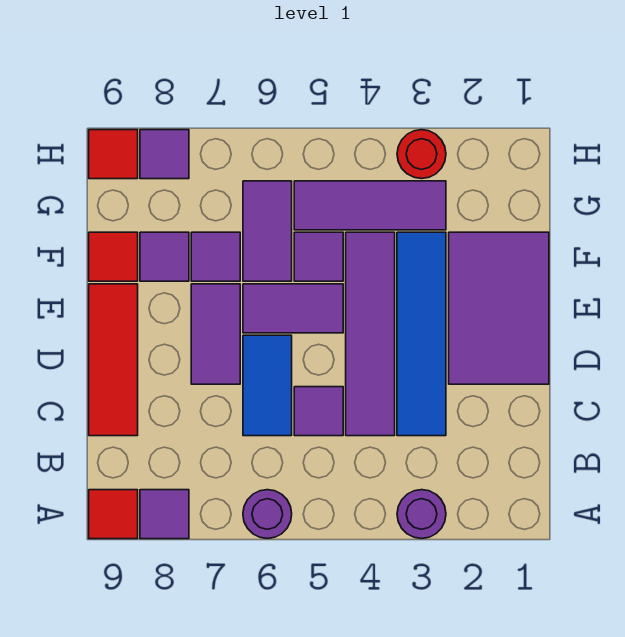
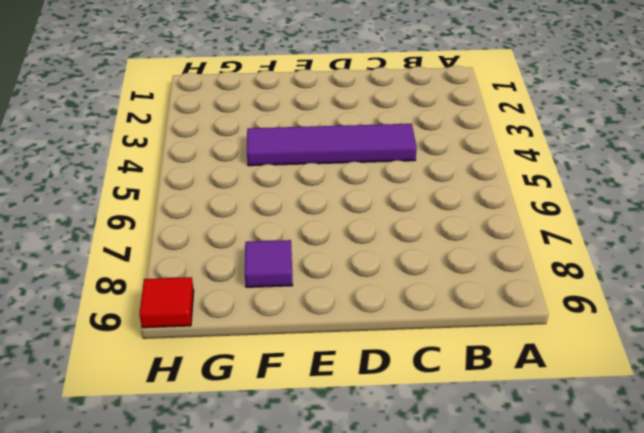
none -> purple round brick A3 level 1
none -> purple round brick A6 level 1
none -> purple tile A8 level 1

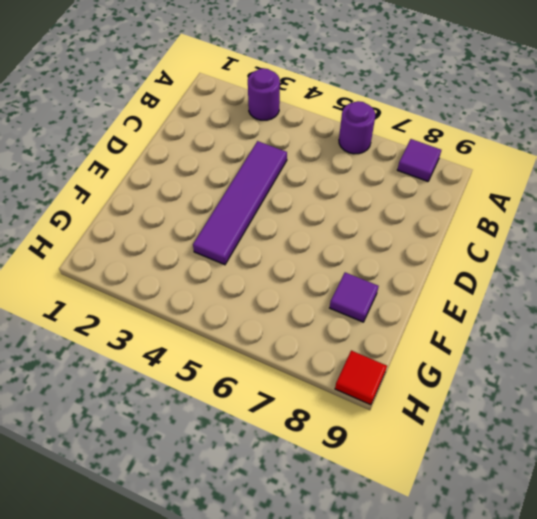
none -> red tile A9 level 1
none -> blue tile C3:F3 level 1
none -> purple tile C5 level 1

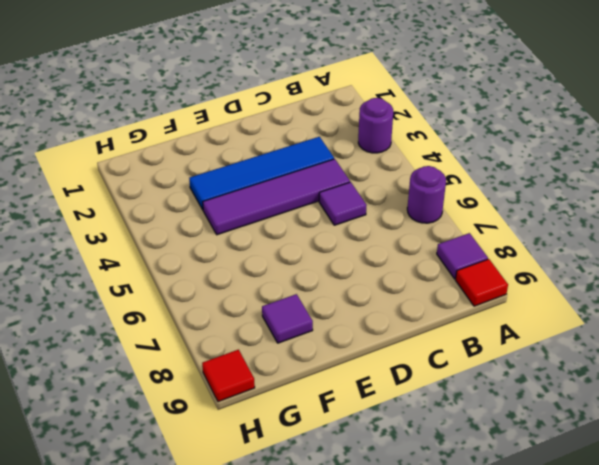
none -> blue tile C6:D6 level 1
none -> red tile C9:E9 level 1
none -> purple tile D1:F2 level 1

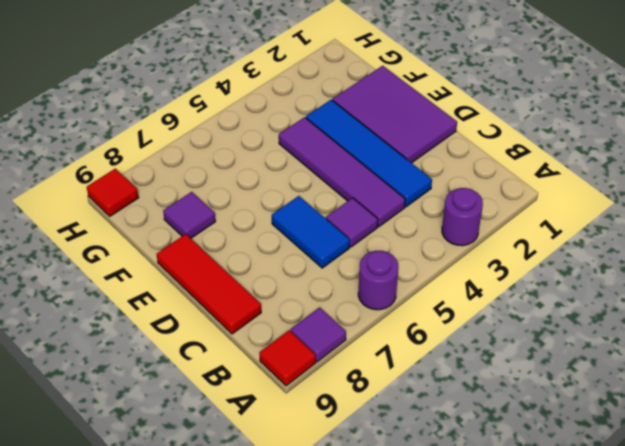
none -> purple tile D7:E7 level 1
none -> purple tile E5:E6 level 1
none -> purple tile F5 level 1

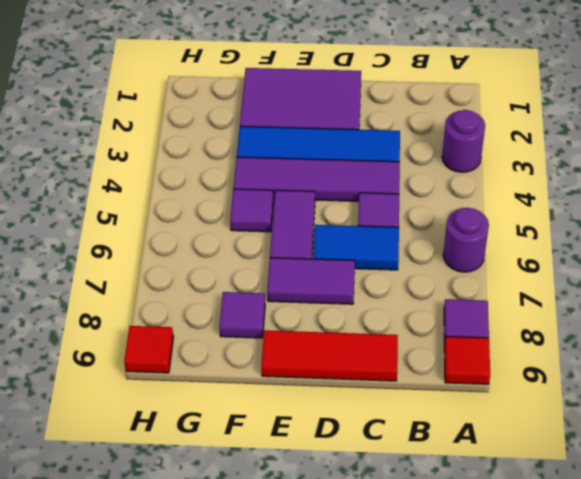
none -> purple tile F6:G6 level 1
none -> purple tile F7 level 1
none -> red tile F9 level 1

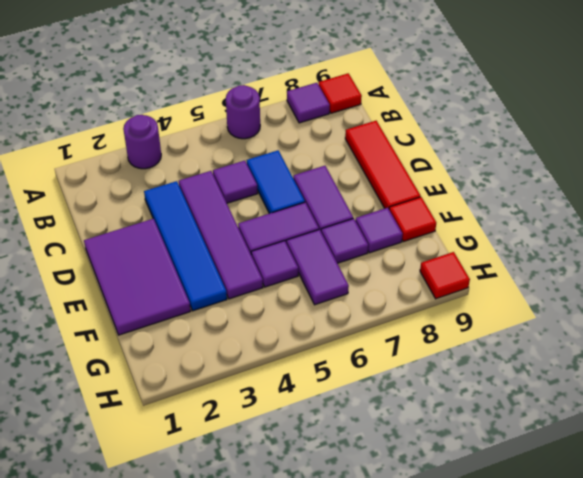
none -> purple tile G3:G5 level 1
none -> red round brick H3 level 1
none -> purple tile H8 level 1

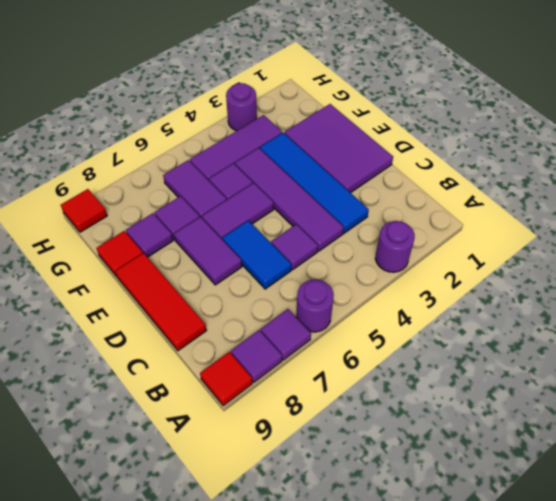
purple tile A7 level 1 -> purple tile H8 level 1
purple round brick H3 level 1 -> red round brick H3 level 1

